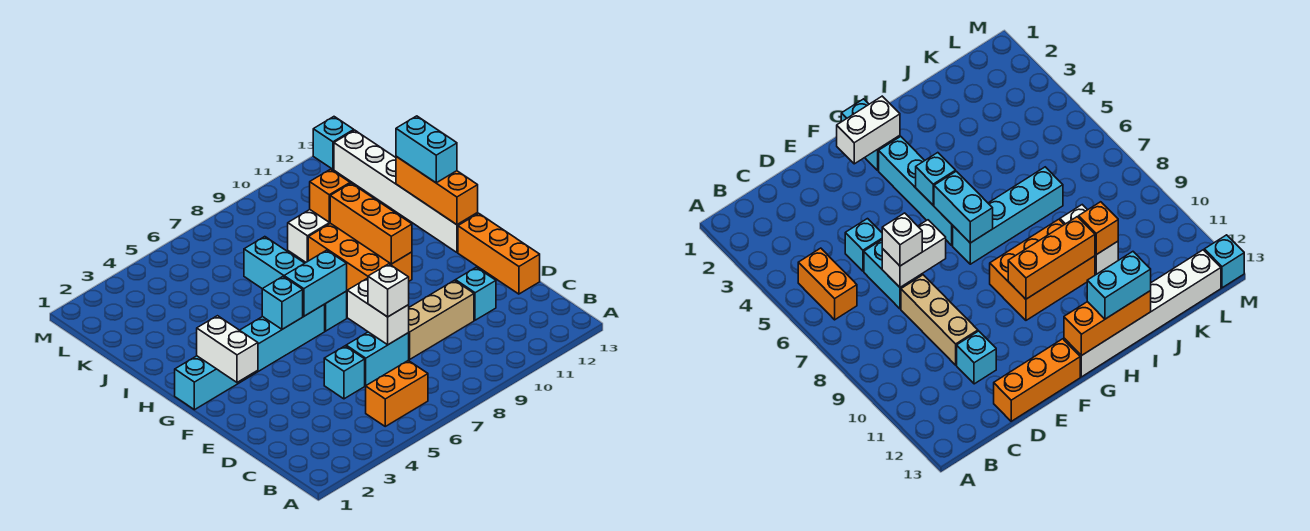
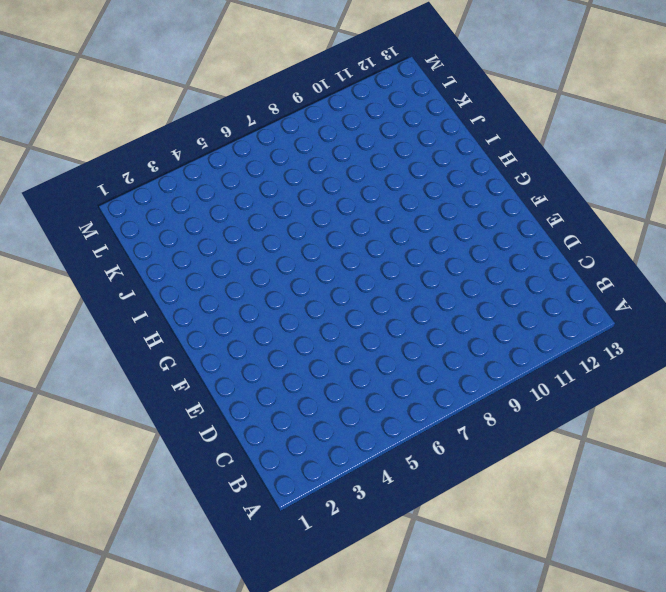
none -> orange brick B5:B6 level 1
none -> cyan brick D5 level 1
none -> cyan brick D6:D7 level 1

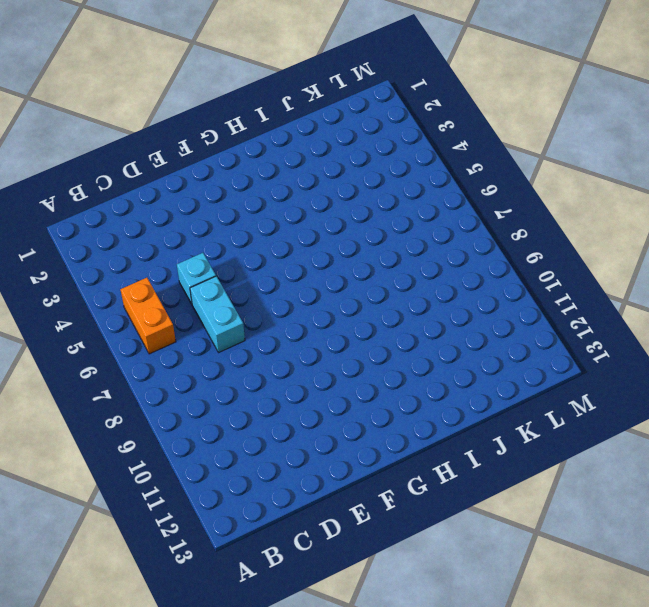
none -> tan brick D8:D10 level 1
none -> cyan brick D11 level 1
none -> orange brick D13:F13 level 1

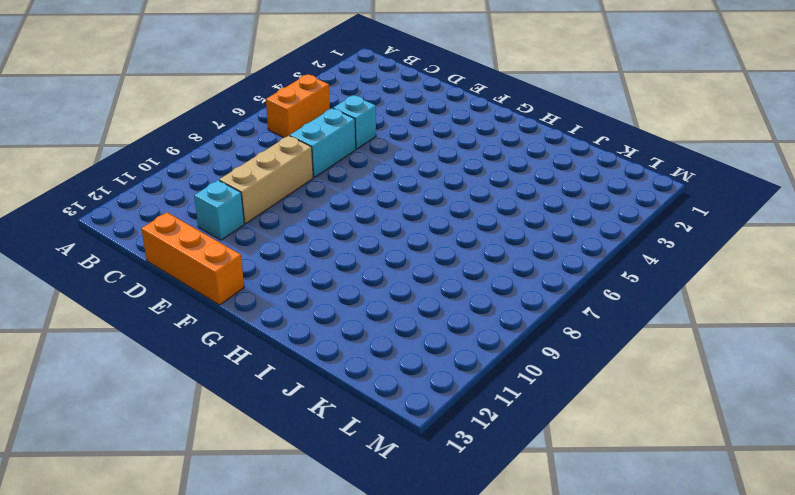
none -> cyan brick G1:G2 level 1
none -> cyan brick G3:G6 level 1
none -> cyan brick G7:J7 level 1

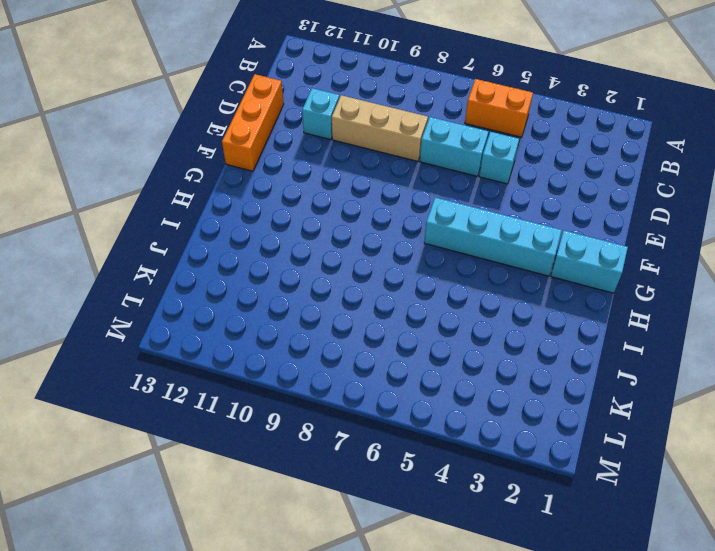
none -> cyan brick G7:J7 level 1
none -> orange brick G9:I10 level 1
none -> white brick G13:L13 level 1

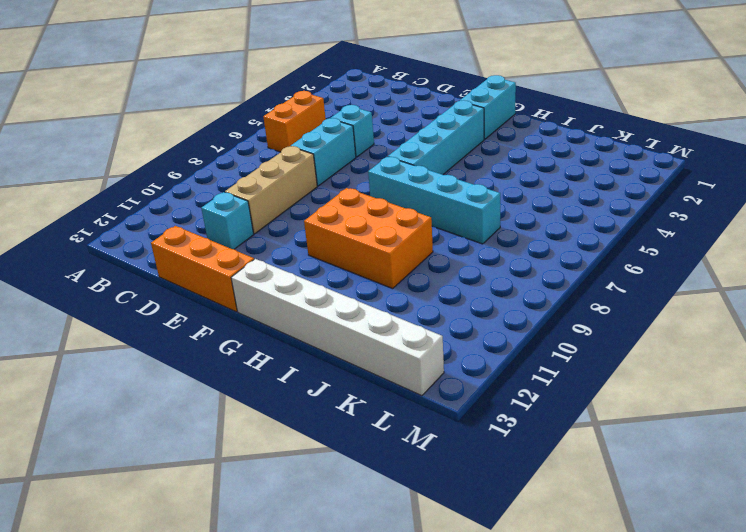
none -> white brick J9:J10 level 1
none -> cyan brick M13 level 1
none -> white brick D7:E7 level 2

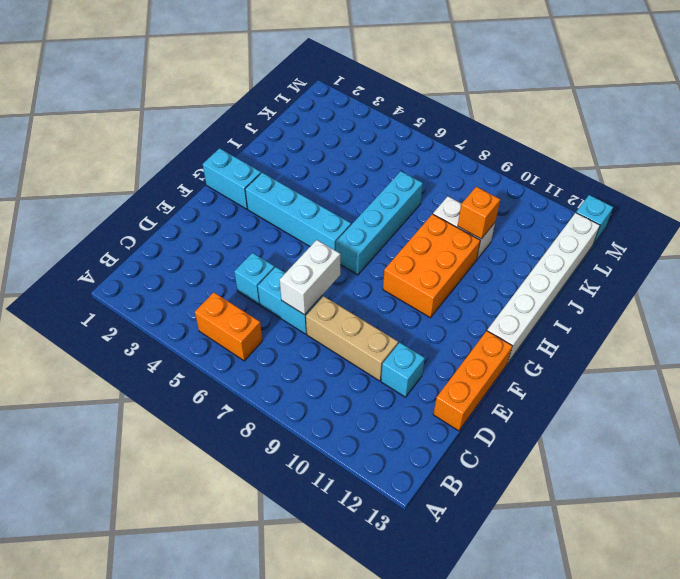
none -> white brick F2:G2 level 2
none -> cyan brick G5 level 2
none -> cyan brick G6:G7 level 2

